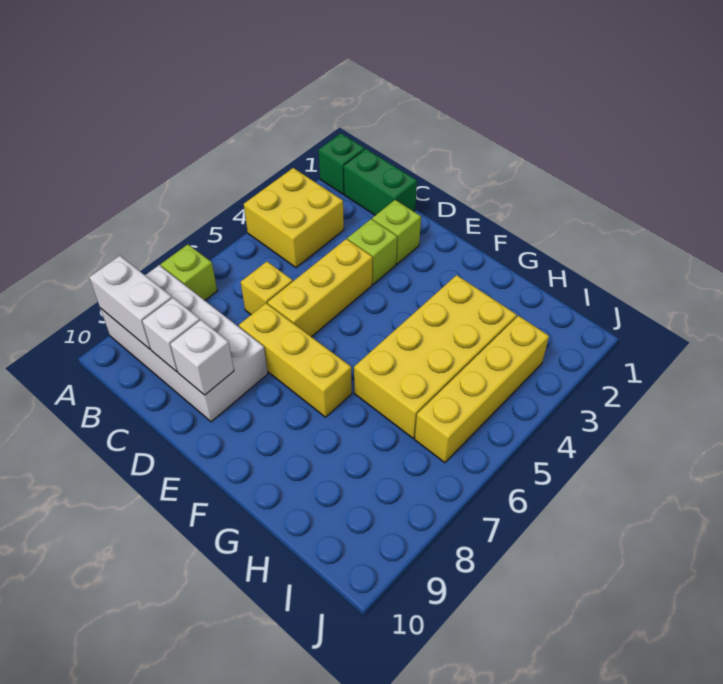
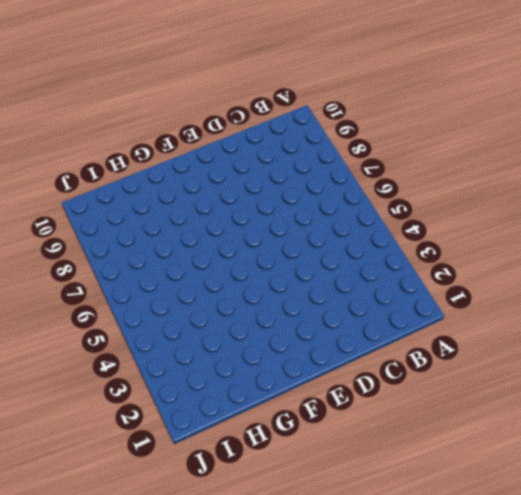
none -> green brick A1 level 1
none -> yellow brick A3:B4 level 1
none -> lime brick A7 level 1

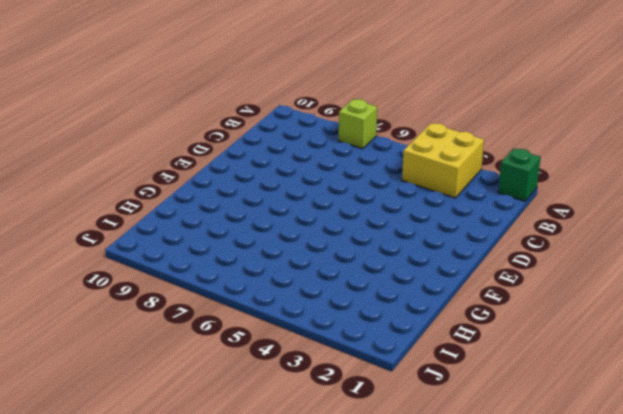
none -> white brick A8:D9 level 1
none -> green brick B1:C1 level 1
none -> yellow brick C6 level 1

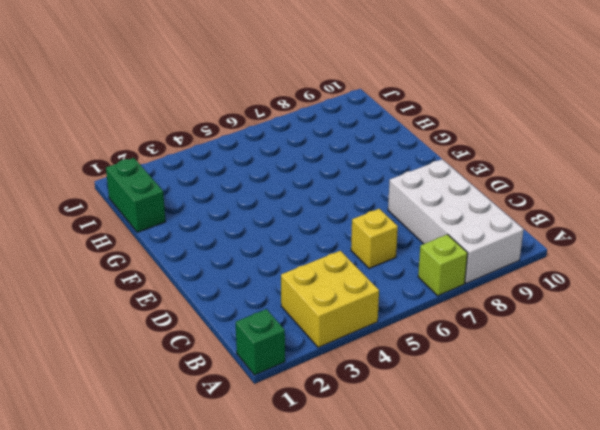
green brick H1:I1 level 1 -> green brick B1:C1 level 1
none -> lime brick D2 level 1
none -> lime brick D3 level 1
none -> yellow brick D4:D6 level 1

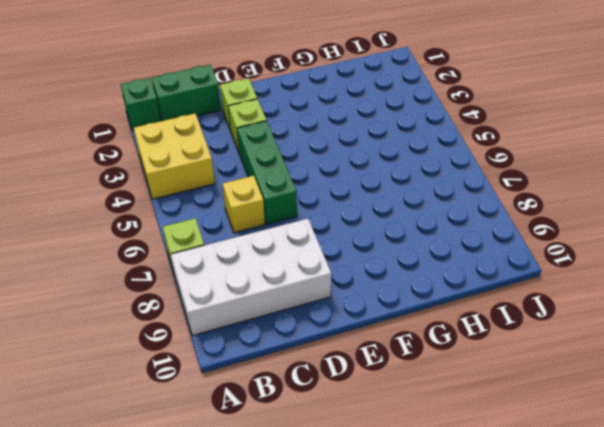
green brick D4:D6 level 1 -> yellow brick D4:D6 level 1
none -> yellow brick D7:F7 level 1
none -> yellow brick G3:H6 level 1
none -> yellow brick I3:I6 level 1

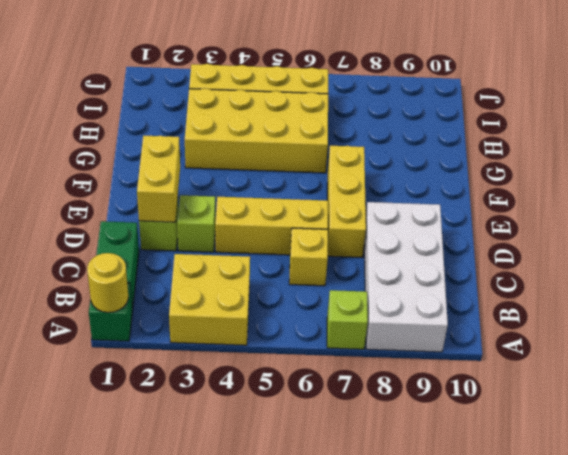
yellow round brick A1 level 2 -> none
yellow brick D2:E2 level 2 -> none
none -> white brick A9:B9 level 2
none -> white brick C9 level 2
none -> white brick D9 level 2

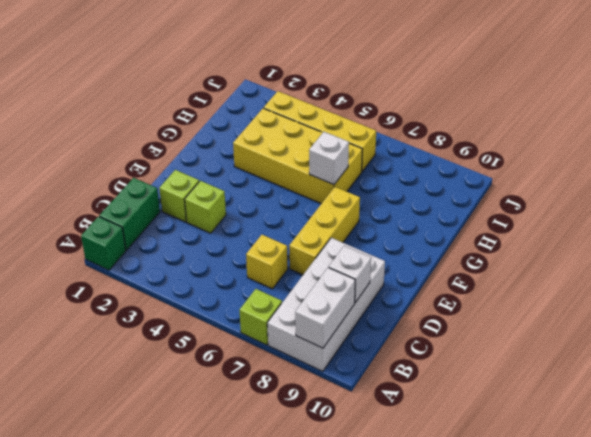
white brick G6 level 2 -> white brick D9 level 2
none -> yellow brick A3:B4 level 1
none -> yellow brick D4:D6 level 1

